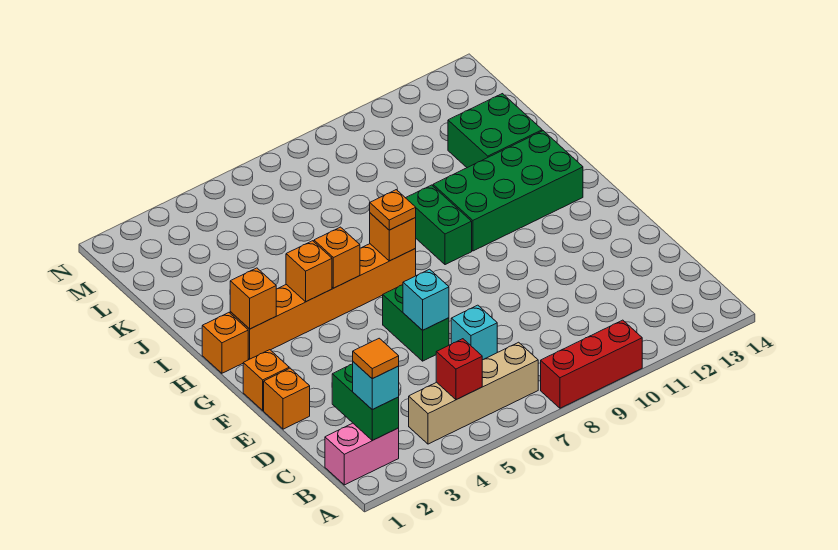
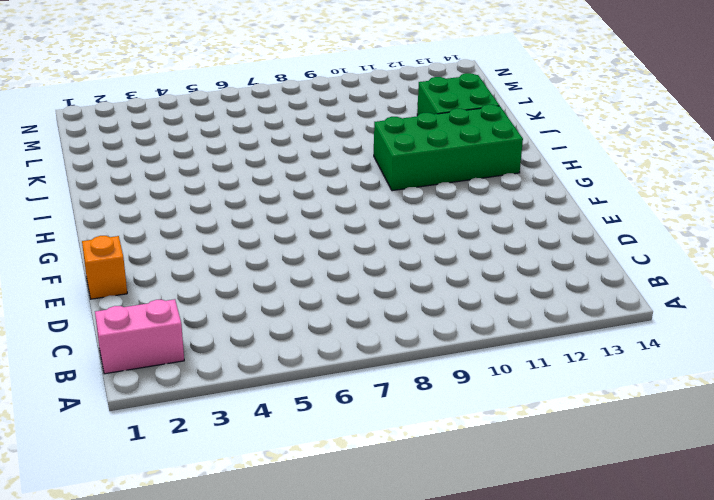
none -> red brick A8:A10 level 1
none -> tan brick B4:B7 level 1
none -> cyan brick D7 level 1

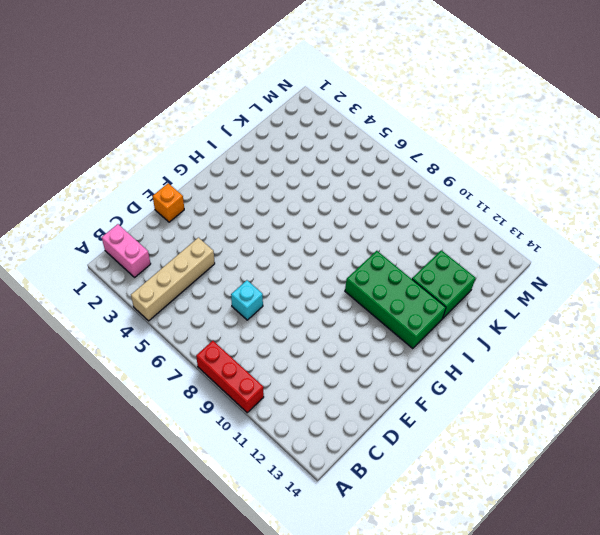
tan brick A4:D4 level 1 -> tan brick B4:B7 level 1
none -> green brick E6:F6 level 1
none -> orange brick F1 level 1
none -> orange brick H1 level 1

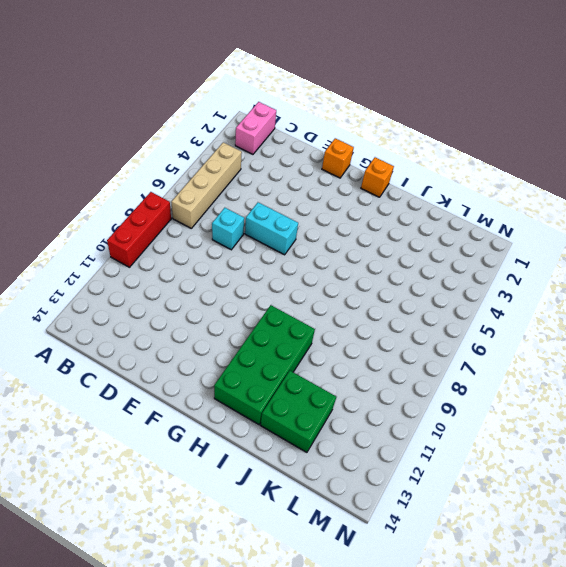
cyan brick E6:F6 level 1 -> green brick E6:F6 level 1
none -> orange brick E1 level 1
none -> orange brick H2:H7 level 1
none -> green brick H9:I9 level 1

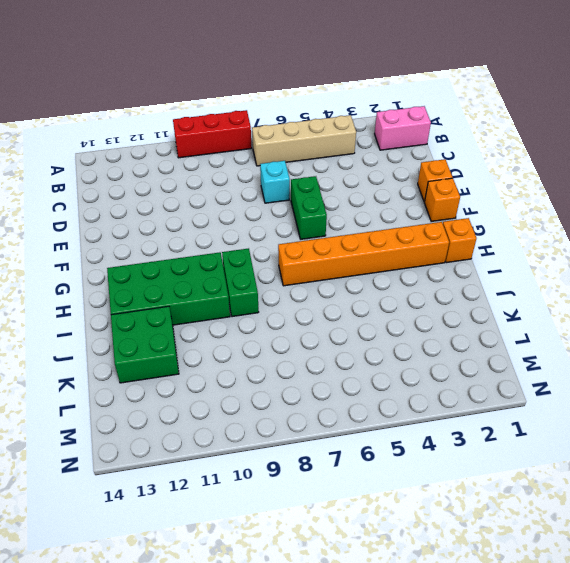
none -> green brick B2:C2 level 2
none -> red brick B5 level 2
none -> cyan brick E6 level 2

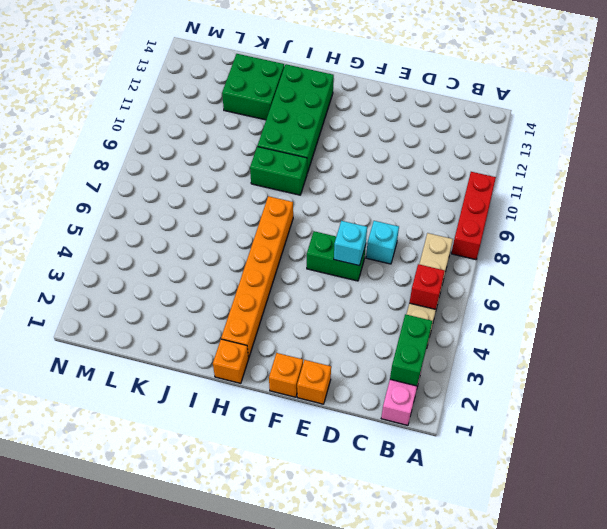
green brick B2:B3 level 2 -> green brick B2:C2 level 2
none -> orange brick H2 level 2
none -> orange brick H4 level 2
none -> orange brick H5 level 2

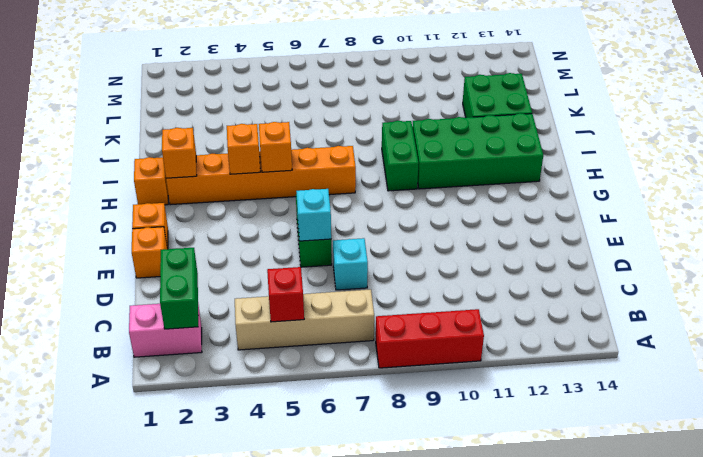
none -> orange brick H7 level 2
none -> cyan brick B2 level 3
none -> orange plate H7 level 3

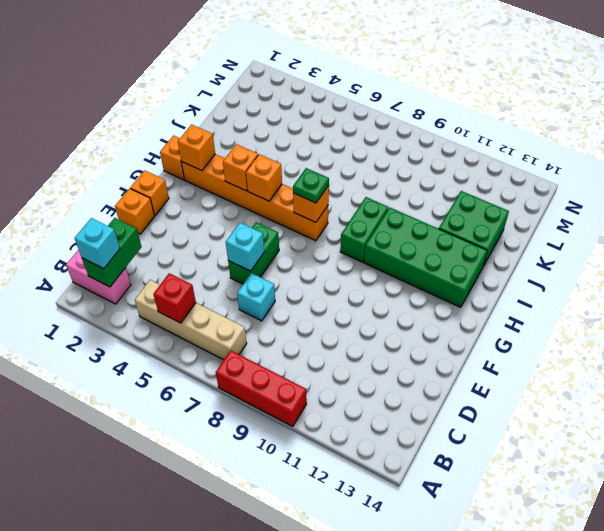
green plate H7 level 3 -> orange plate H7 level 3
none -> orange tile B2 level 4

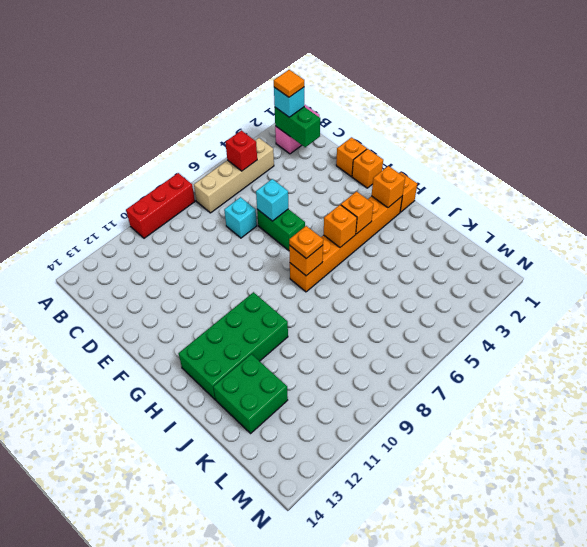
none -> green brick H9:I9 level 1

